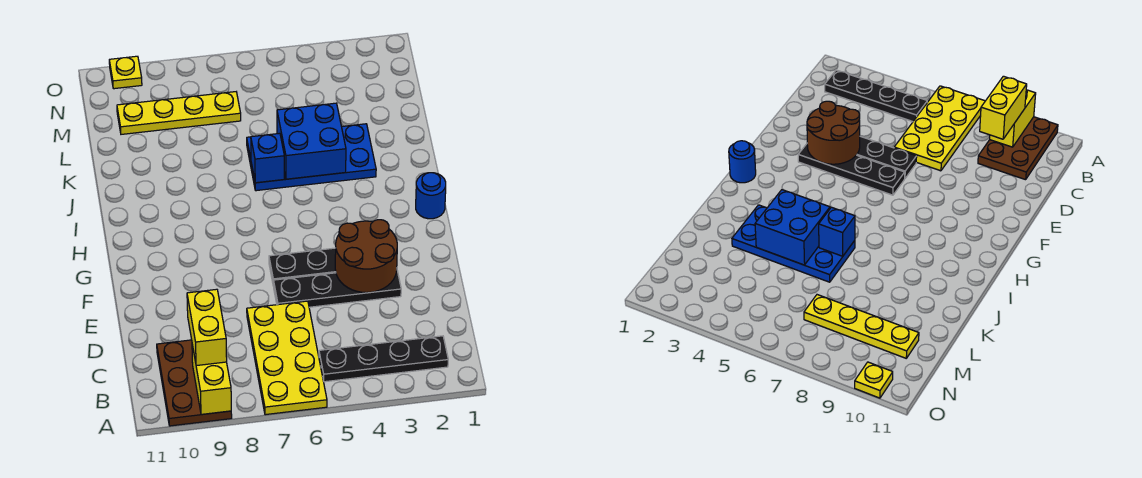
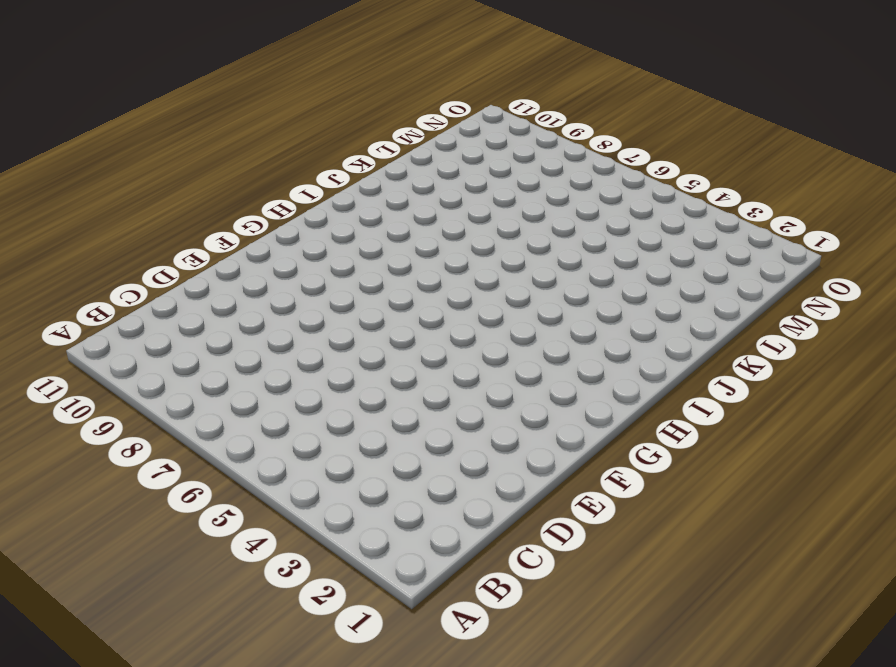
none -> yellow plate A6:D7 level 1
none -> brown plate A9:C10 level 1
none -> black plate B2:B5 level 1

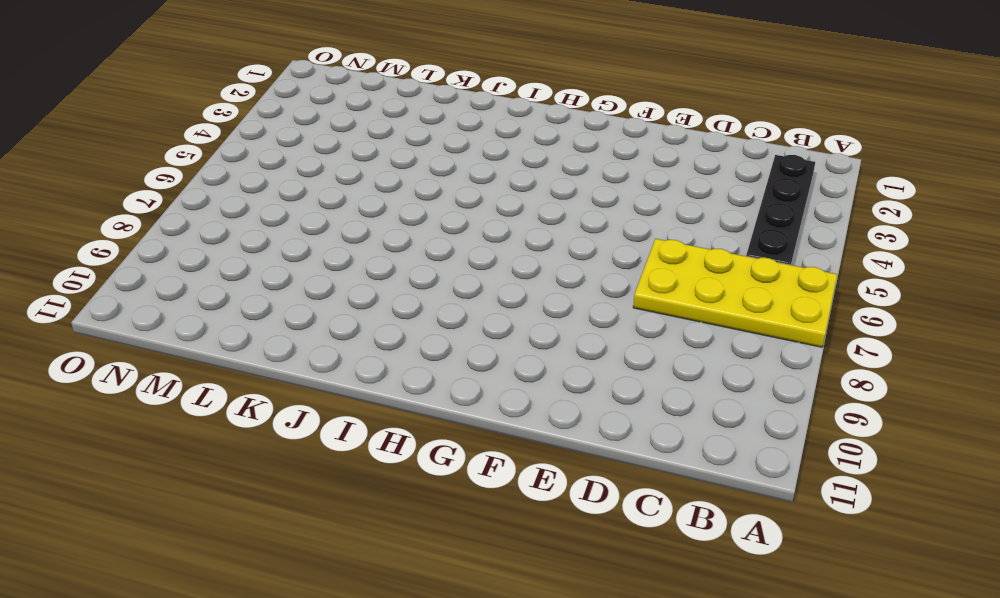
none -> brown plate A9:C10 level 1
none -> black plate E3:E6 level 1
none -> black plate F3:F6 level 1

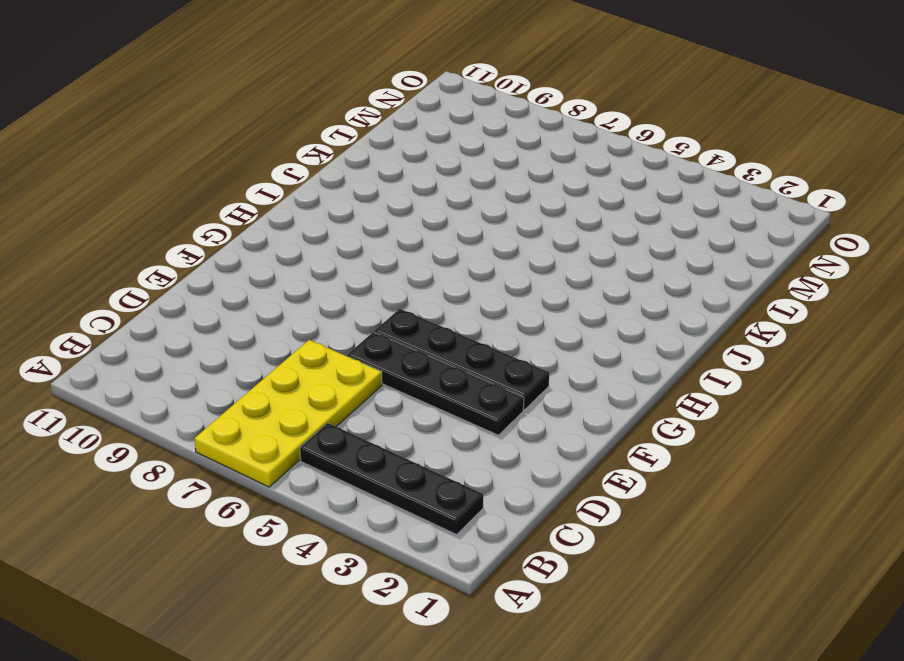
none -> brown plate A9:C10 level 1
none -> blue round brick H1 level 1
none -> blue plate J3:K6 level 1

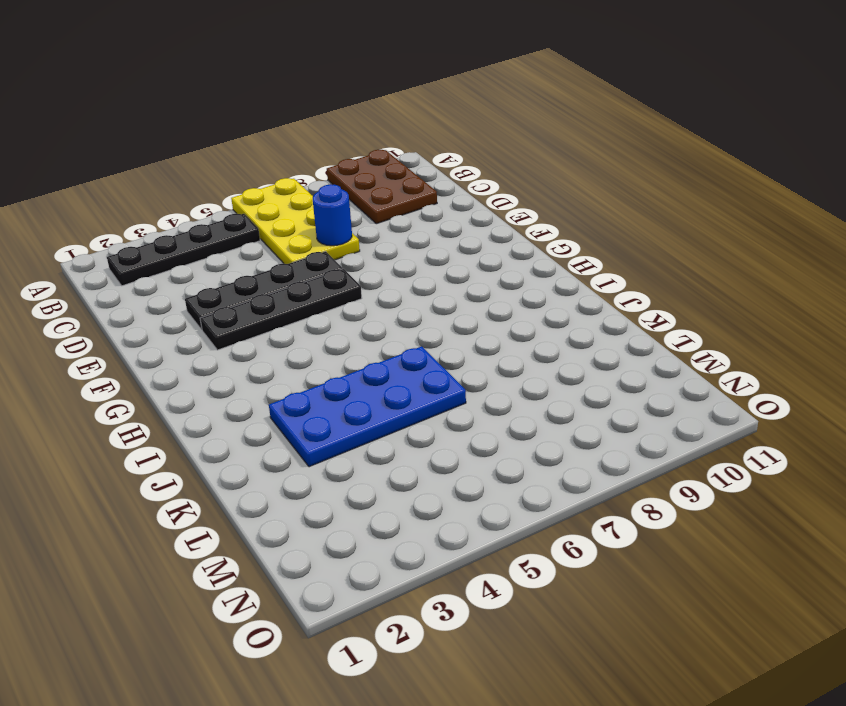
blue round brick D7 level 2 -> blue round brick H1 level 1
none -> yellow plate M7:M10 level 1
none -> yellow plate O10 level 1
none -> yellow brick A9:B9 level 2

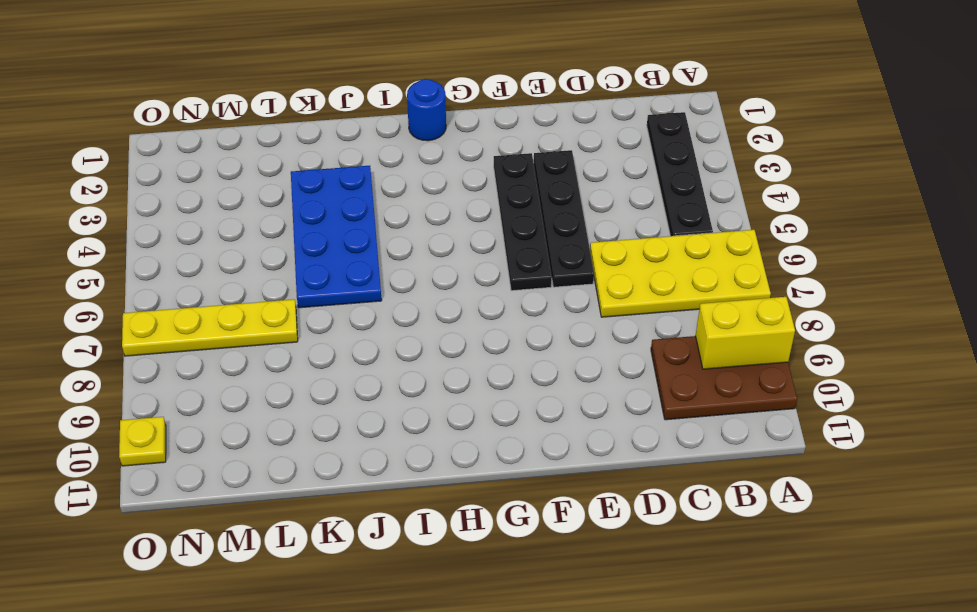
yellow plate L7:O7 level 1 -> yellow plate M7:M10 level 1
none -> brown round brick E3:F4 level 2
none -> blue brick J4:K5 level 2
none -> blue brick J6 level 2

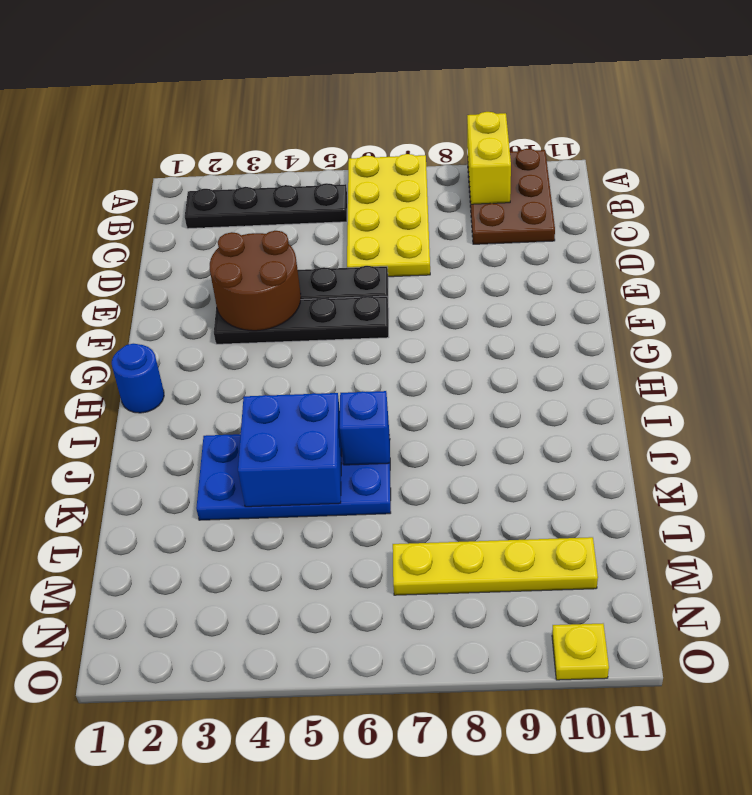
none -> yellow brick B9:C9 level 3

